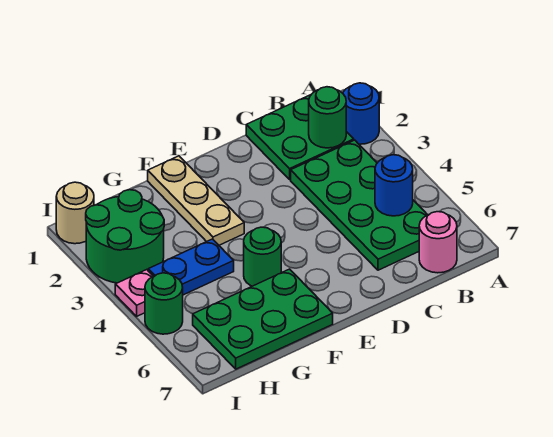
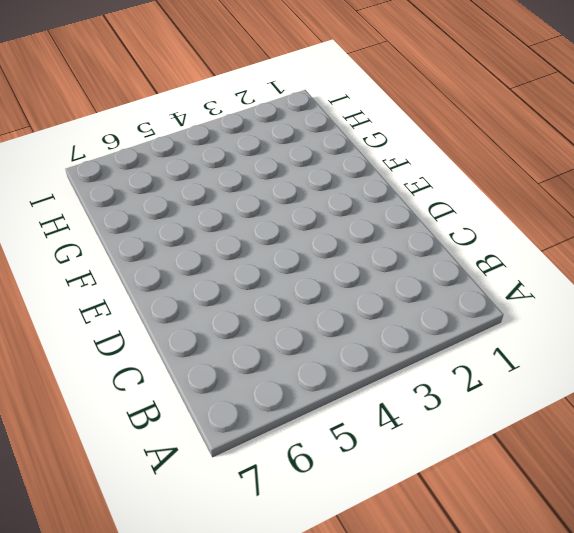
none -> blue round brick A2 level 1
none -> green plate B1:C2 level 1
none -> green plate B3:C6 level 1

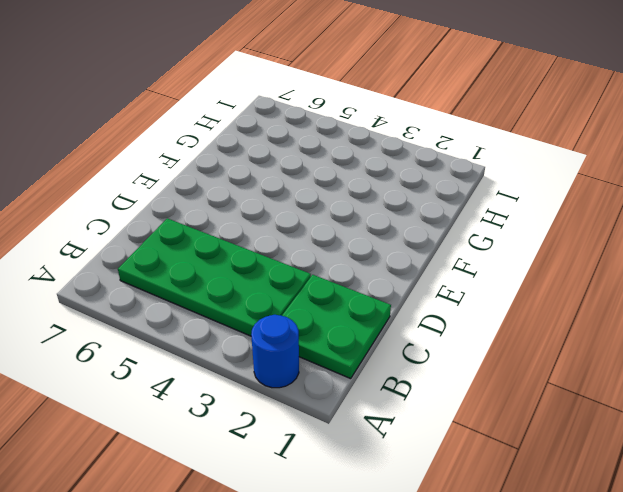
none -> pink round brick B7 level 1
none -> tan plate F1:F3 level 1
none -> green round brick F5 level 1

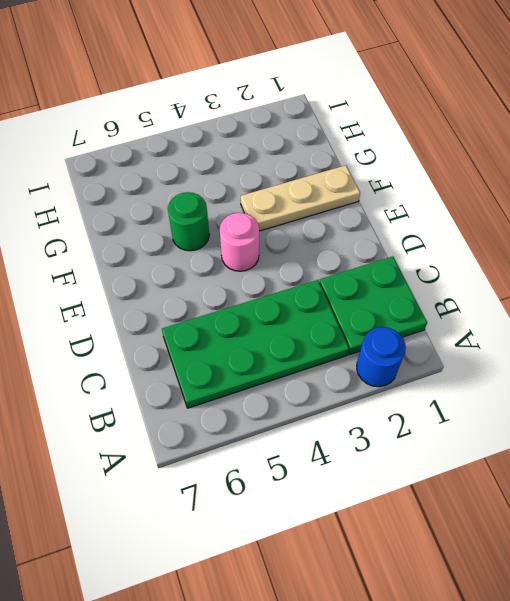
pink round brick E4 level 1 -> pink round brick B7 level 1
none -> green plate F6:H7 level 1
none -> blue plate G4:H4 level 1
none -> green round brick H2:I3 level 1

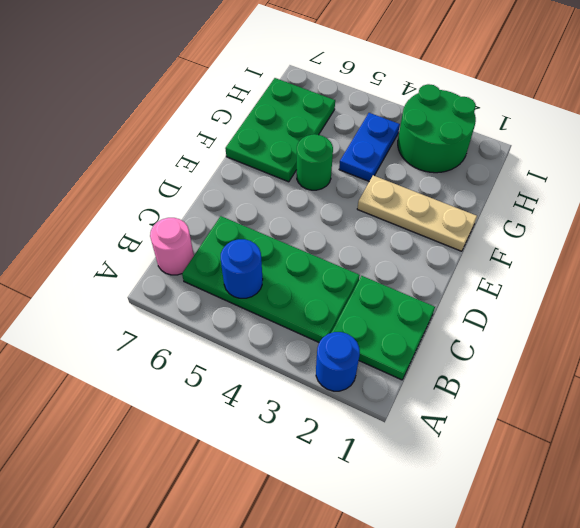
none -> tan round brick I1 level 1
none -> pink plate I4 level 1
none -> green round brick I5 level 1

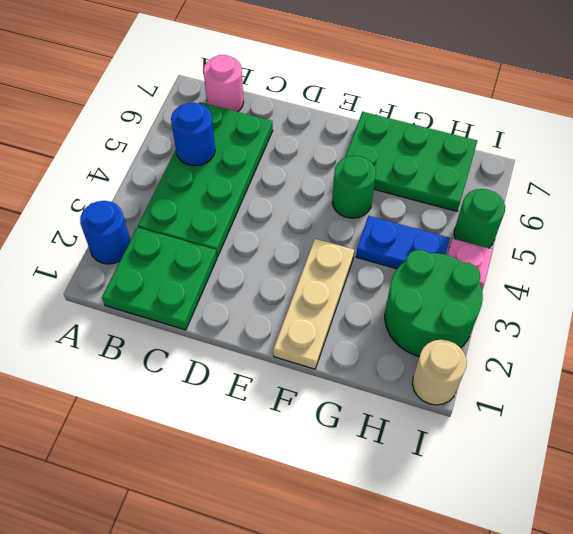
none -> green round brick B2 level 2

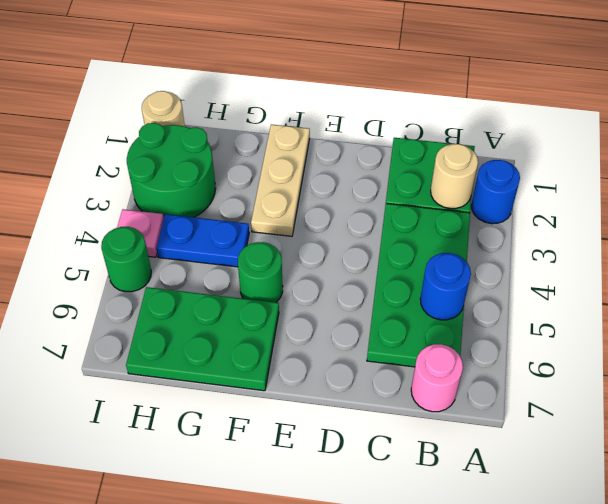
tan round brick B2 level 2 -> green round brick B2 level 2

